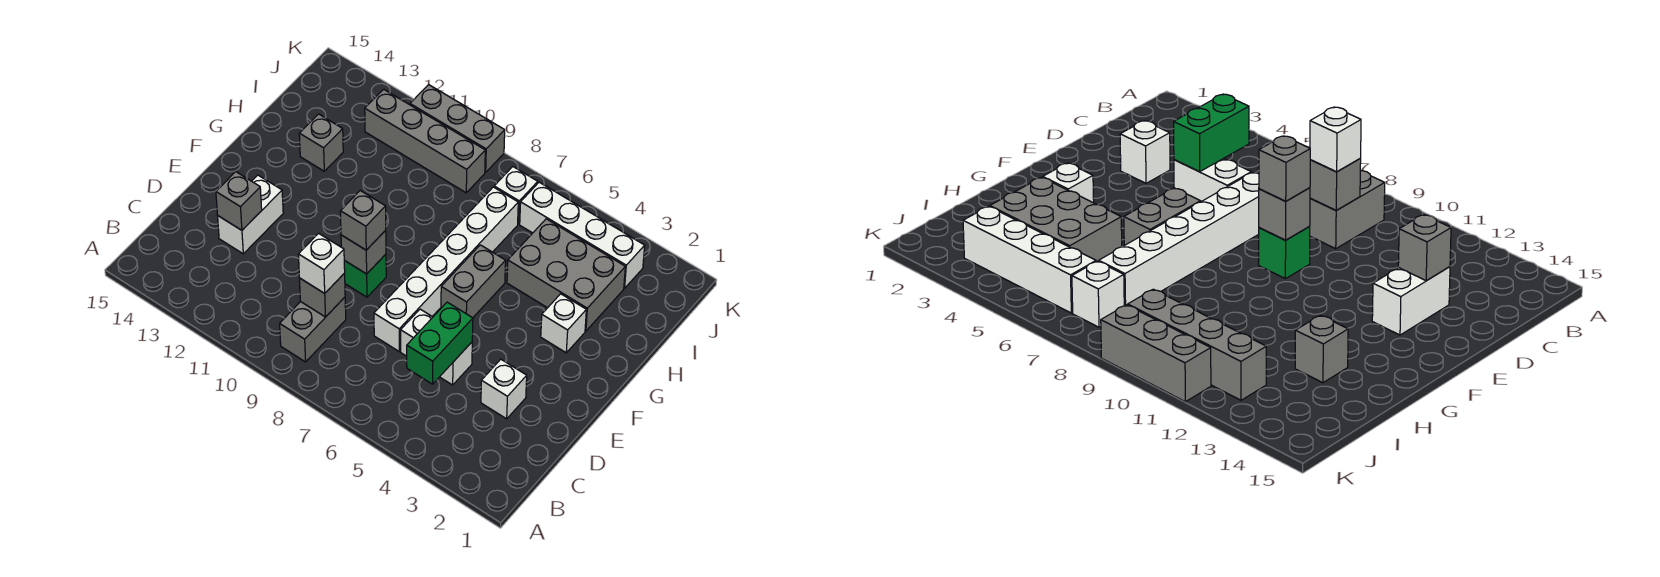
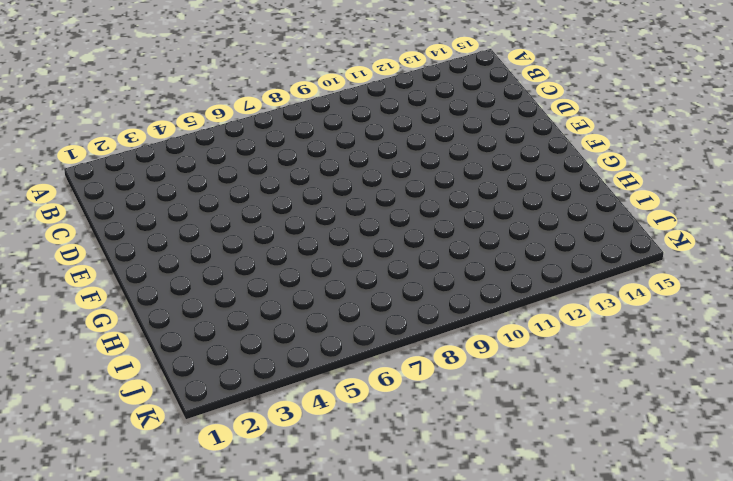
none -> grey brick B9:C9 level 1
none -> white brick D3 level 1
none -> white brick D5:D6 level 1

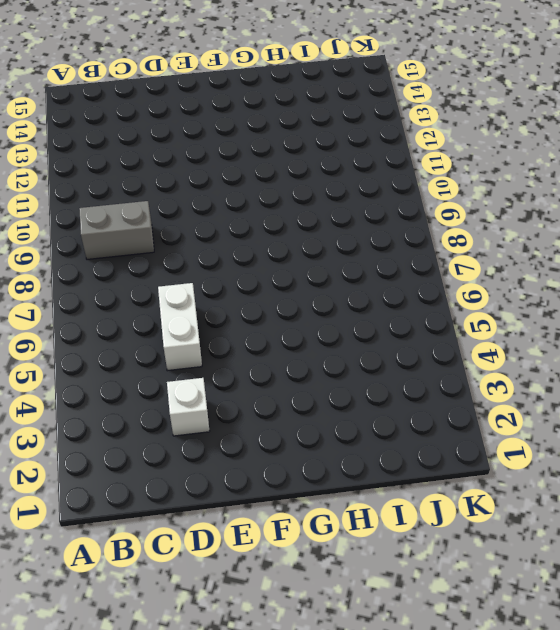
none -> white brick D7:I7 level 1
none -> white brick D13:E13 level 1
none -> green brick E9 level 1

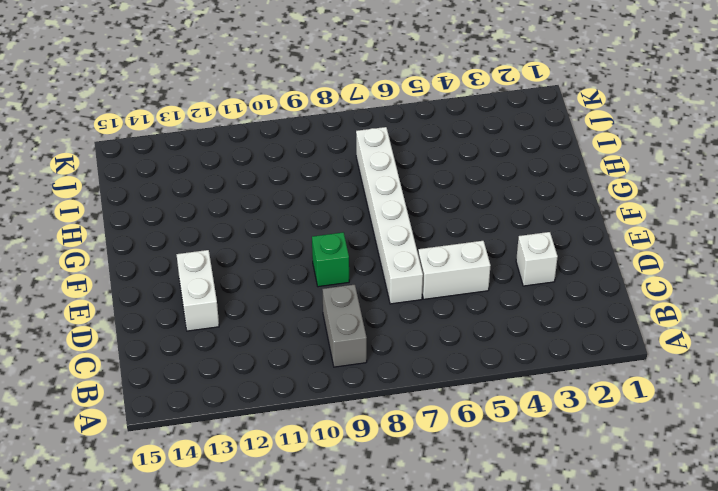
none -> grey brick F6:G6 level 1
none -> white brick G3 level 1
none -> grey brick H3:I5 level 1

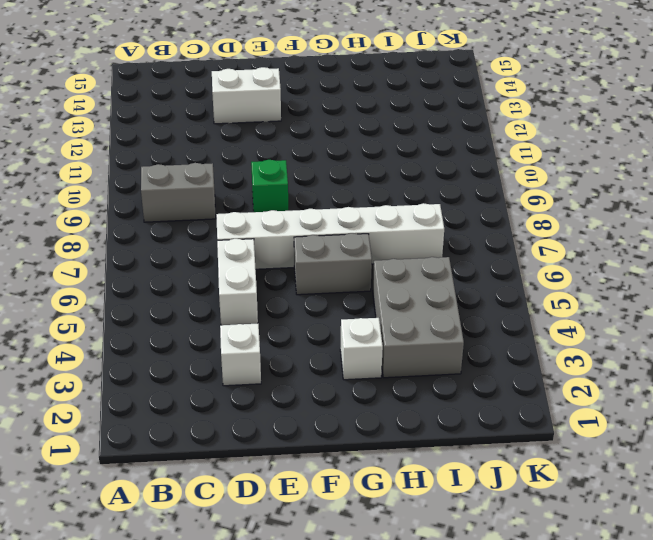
none -> grey brick H13 level 1
none -> white brick J3:J6 level 1
none -> white brick J7 level 1

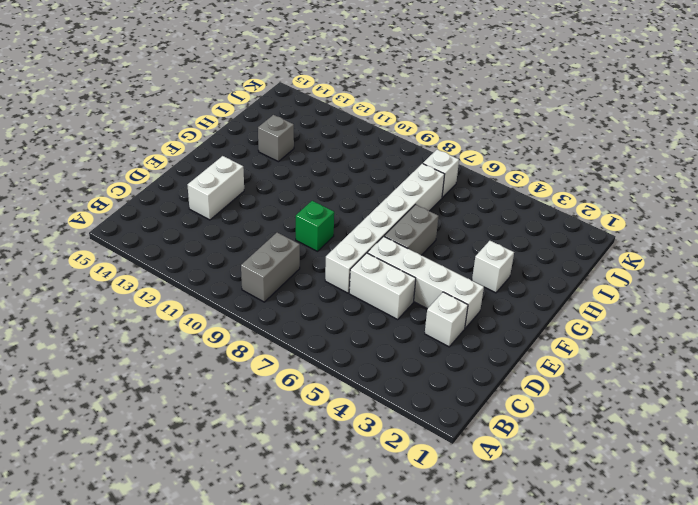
white brick E3:E6 level 1 -> white brick J3:J6 level 1
none -> grey brick H3:I5 level 1
none -> grey brick J9:J12 level 1
none -> grey brick K9:K11 level 1

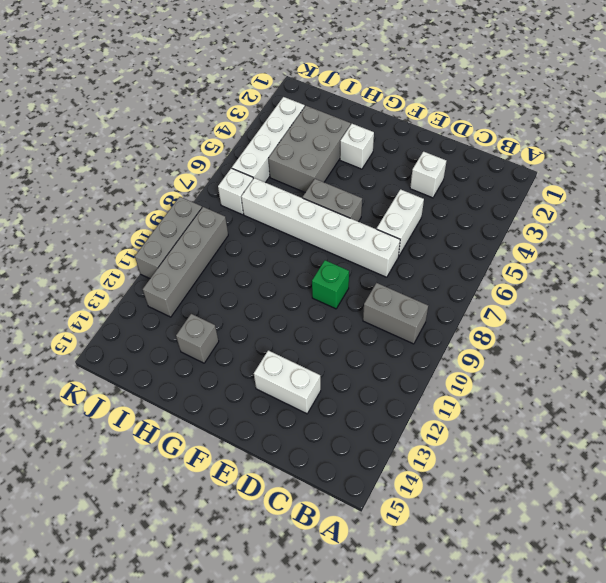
none -> green brick C5:D5 level 2
none -> grey brick C9 level 2
none -> grey brick D13 level 2

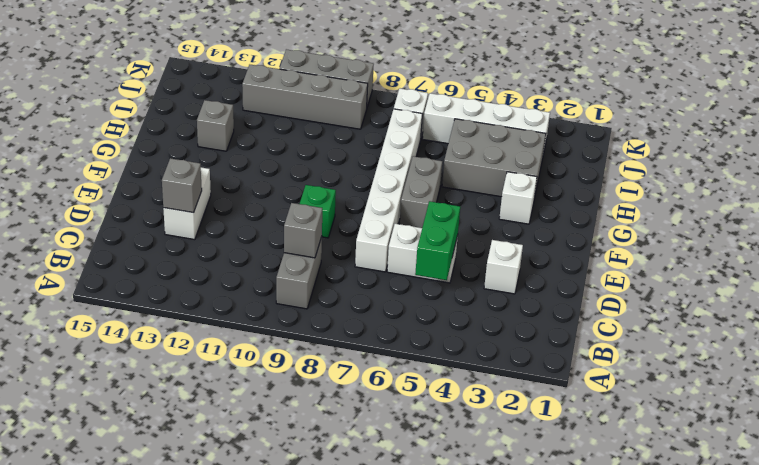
none -> grey brick E9 level 2
none -> white brick C9 level 3
none -> grey brick E9 level 3

